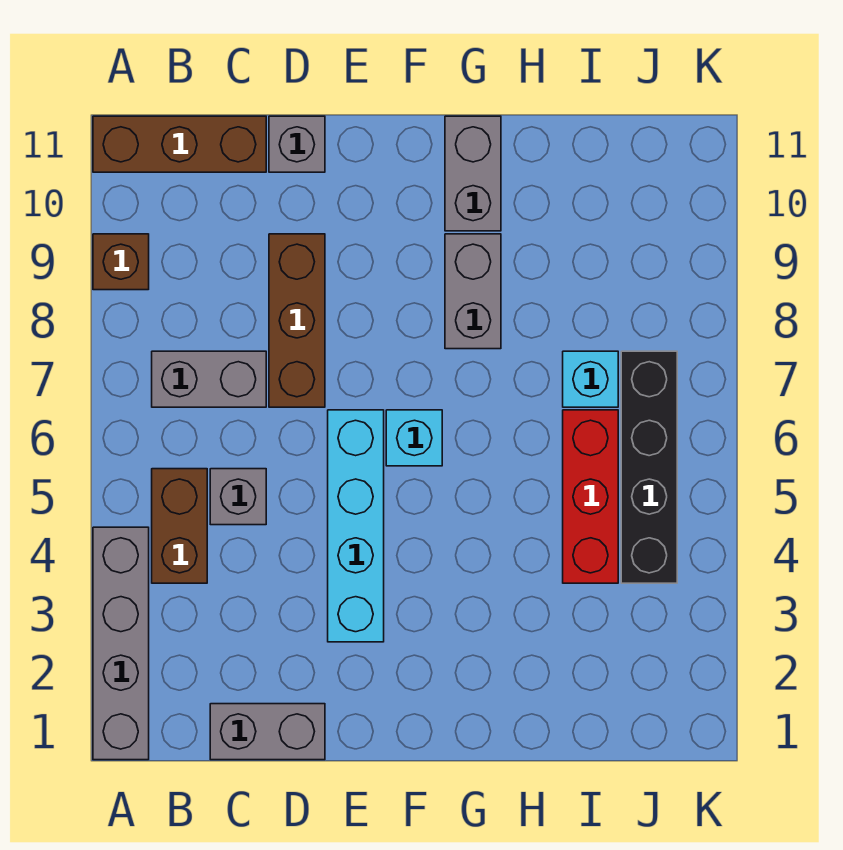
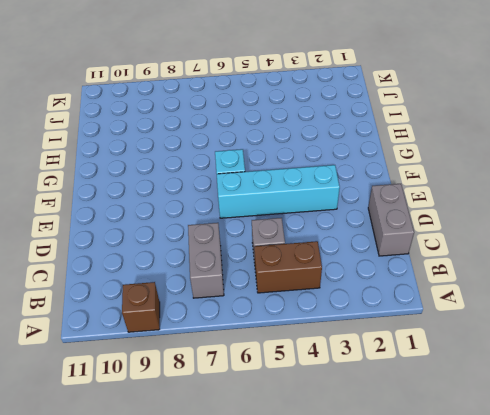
none -> grey brick A1:A4 level 1
none -> brown brick A11:C11 level 1
none -> brown brick D7:D9 level 1

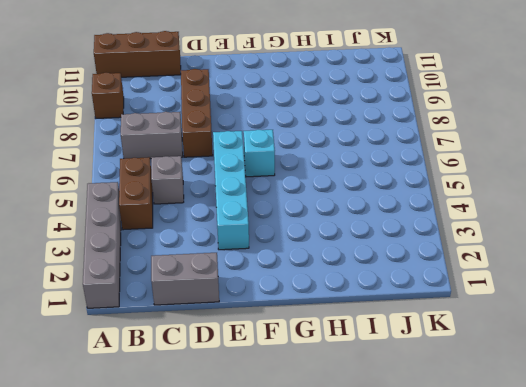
none -> grey brick D11 level 1
none -> grey brick G8:G9 level 1
none -> grey brick G10:G11 level 1

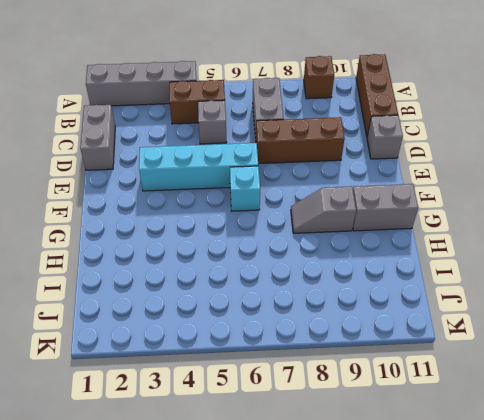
grey slope G8:G9 level 1 top 9 -> grey brick G8:G9 level 1
none -> red brick I4:I6 level 1
none -> cyan brick I7 level 1
none -> black brick J4:J7 level 1

